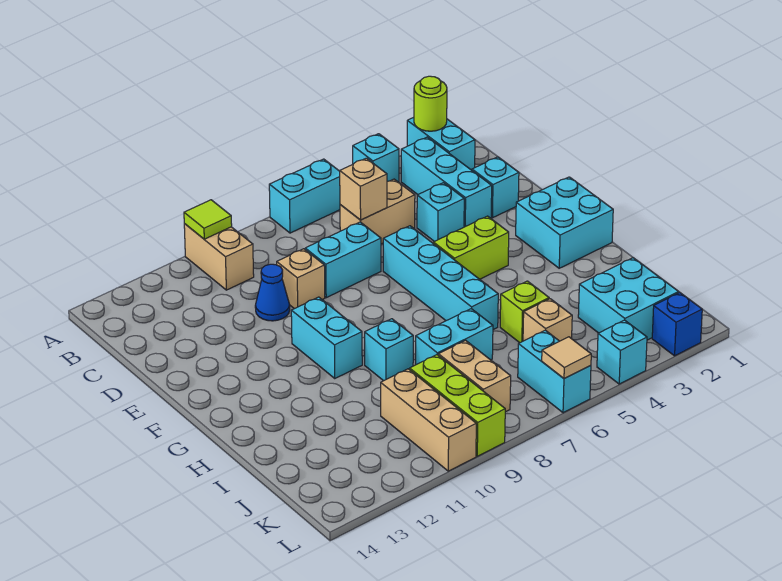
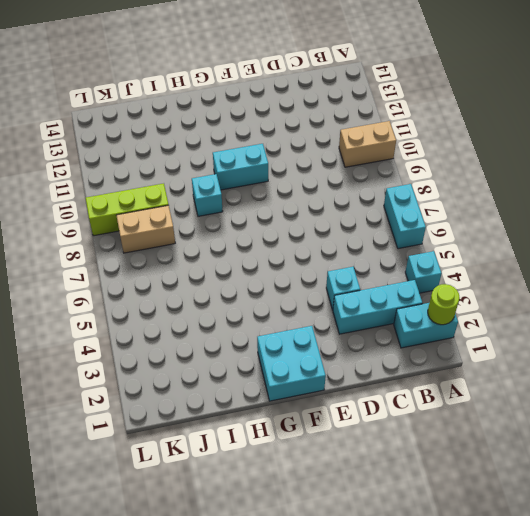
none -> tan brick C5:C6 level 1
none -> cyan brick D2 level 1
none -> cyan brick D7:D8 level 1
none -> tan brick D9 level 1

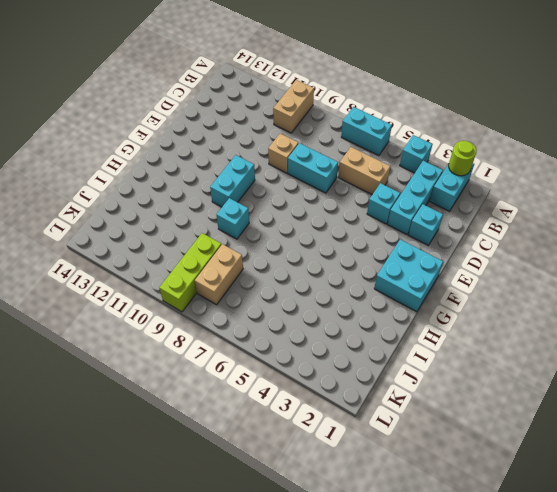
none -> blue cone D10 level 1
none -> cyan brick E6:H6 level 1
none -> lime brick F4:F5 level 1
none -> lime brick I5 level 1

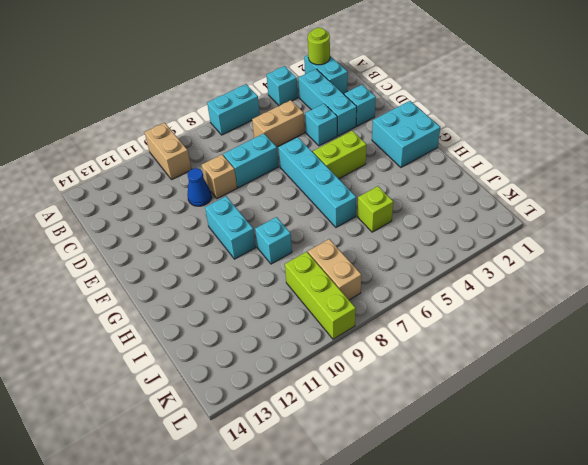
none -> cyan brick I7:I8 level 1
none -> cyan brick J2:K3 level 1
none -> tan brick J5 level 1
none -> tan brick J10:L10 level 1

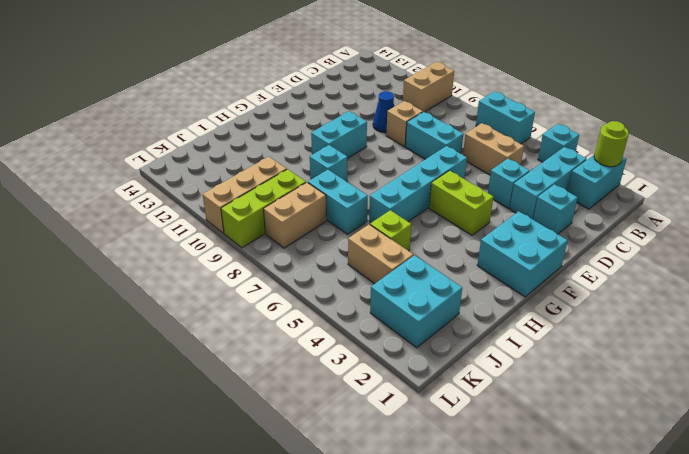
tan brick J4:J5 level 1 -> tan brick J5 level 1
none -> cyan brick K6:L6 level 1
none -> blue brick L2 level 1
none -> cyan brick L4 level 1
none -> lime tile A10 level 2

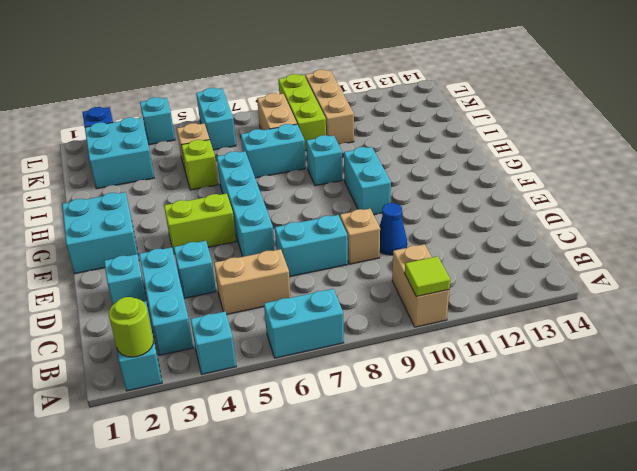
none -> tan brick C6 level 2
none -> tan tile L6 level 2

